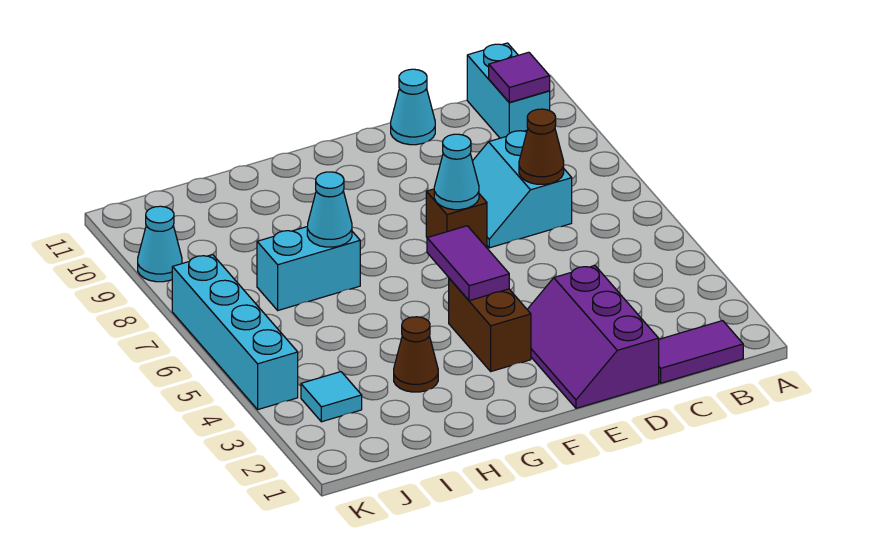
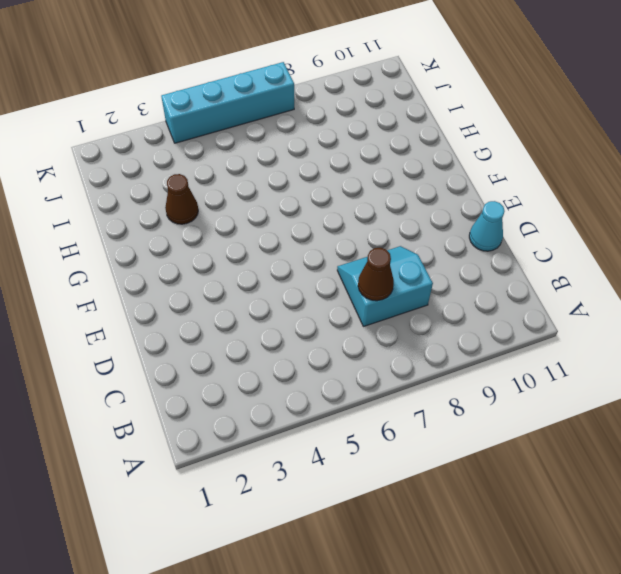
none -> purple tile B1:C1 level 1
none -> cyan brick B10:B11 level 1
none -> purple slope D1:E3 level 1 top D

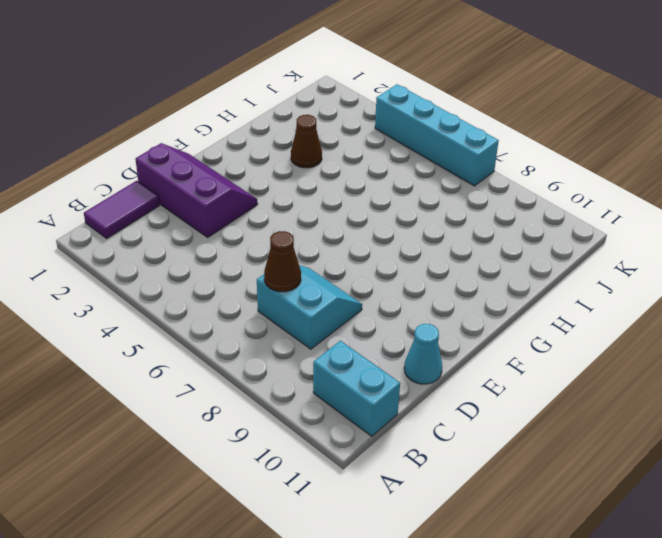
none -> brown brick E7 level 1
none -> brown brick F3:F4 level 1
none -> cyan brick H7:I7 level 1

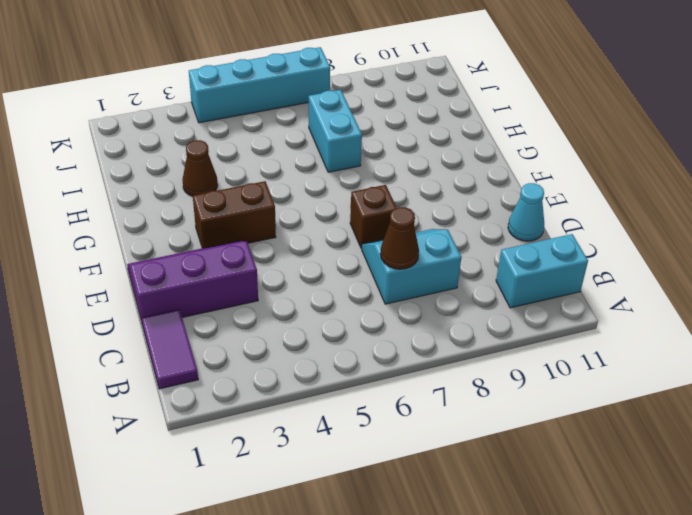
none -> cyan tile J3 level 1
none -> cyan cone K9 level 1
none -> purple tile B10 level 2

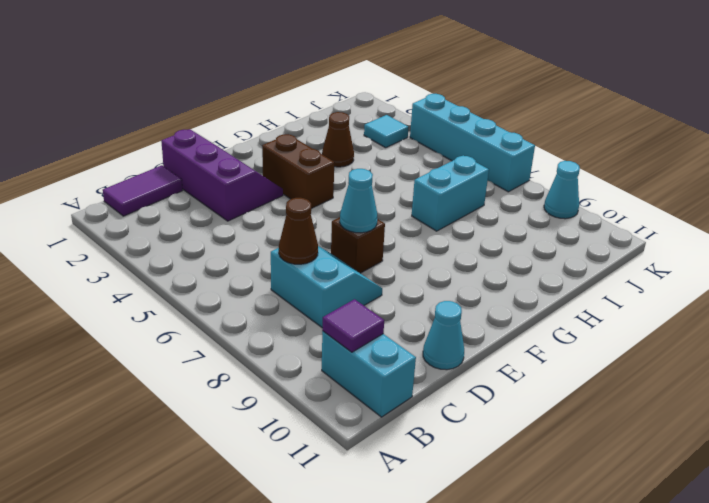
none -> purple tile F4:F5 level 2
none -> cyan cone H7 level 2

